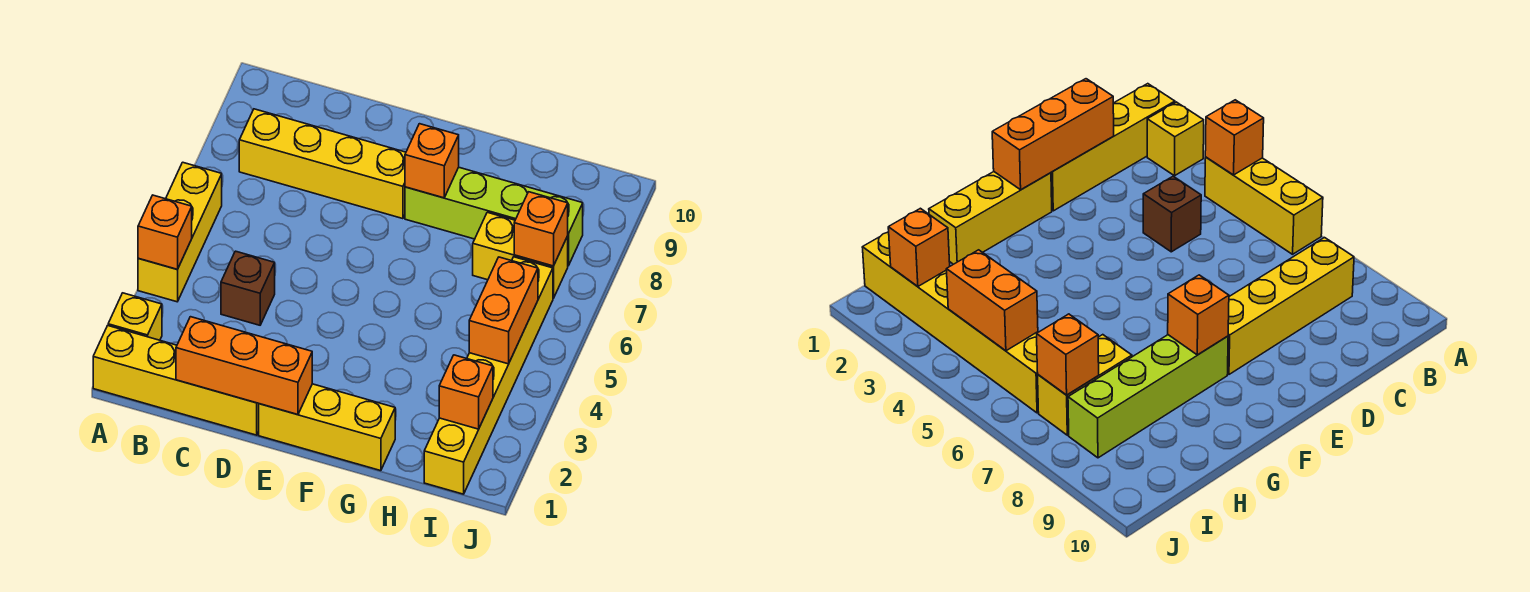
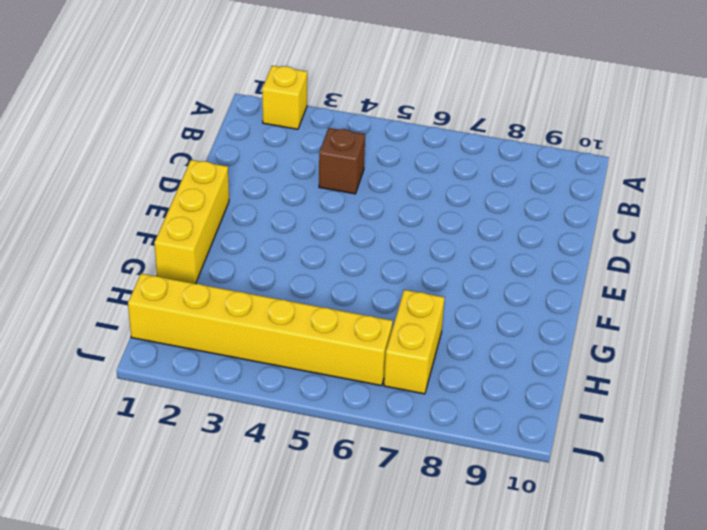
none -> yellow brick A1:D1 level 1
none -> yellow brick A4:A6 level 1
none -> yellow brick B8:E8 level 1

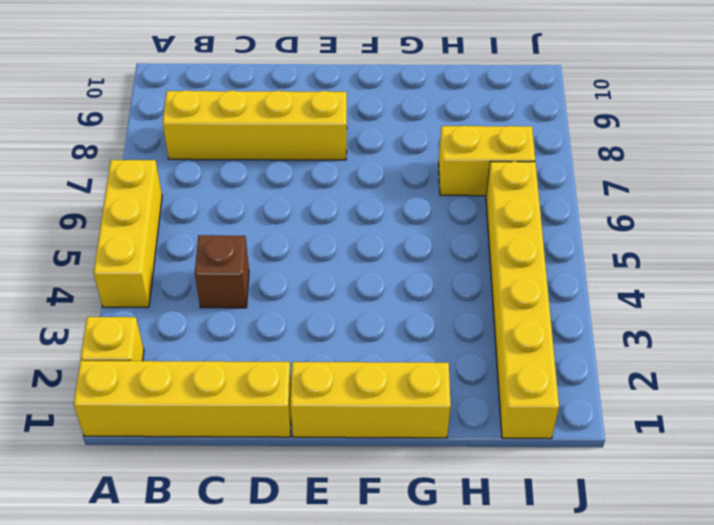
none -> lime brick F8:I8 level 1
none -> orange brick A4 level 2
none -> orange brick C1:E1 level 2

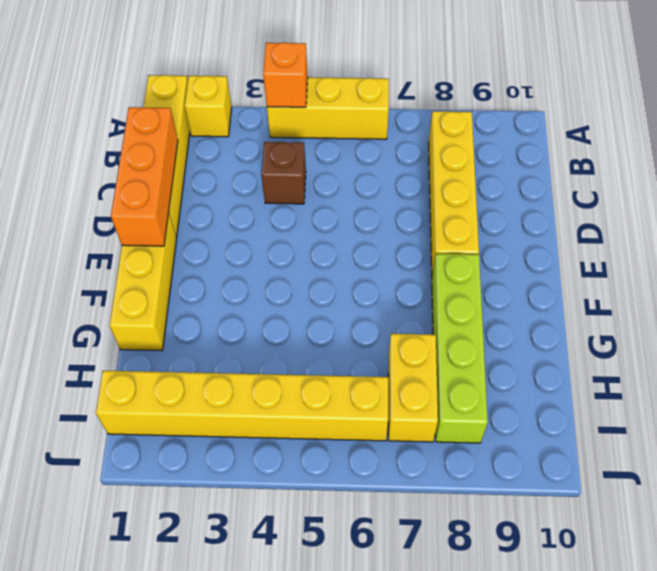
none -> orange brick F8 level 2
none -> orange brick I2 level 2
none -> orange brick I4:I5 level 2

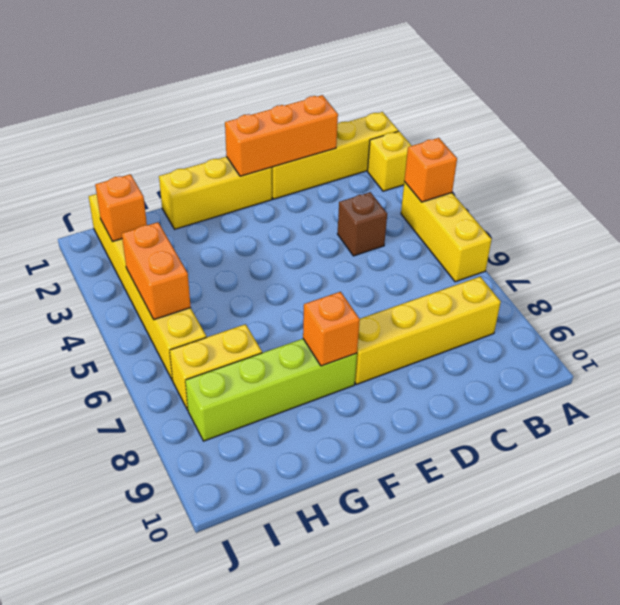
none -> orange brick I7 level 2

